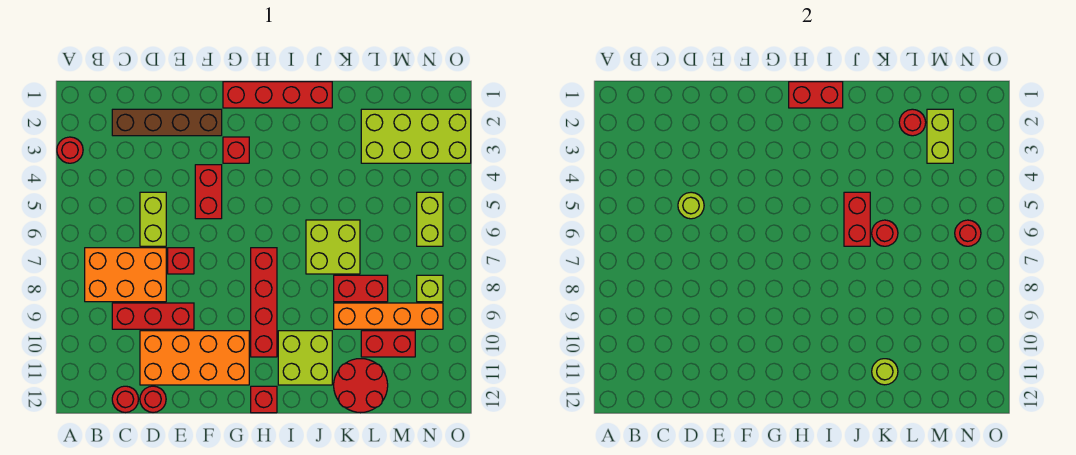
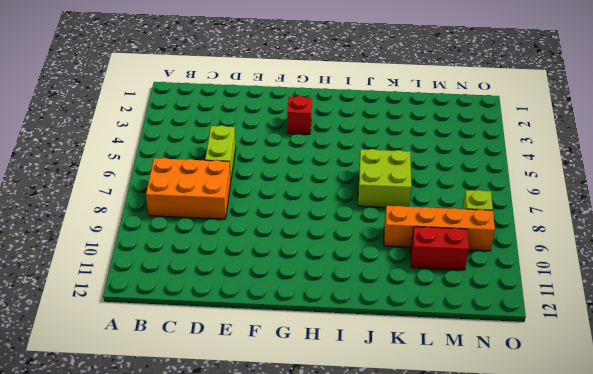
none -> red round brick A3 level 1
none -> brown brick C2:F2 level 1
none -> red brick C9:E9 level 1
none -> red round brick C12 level 1

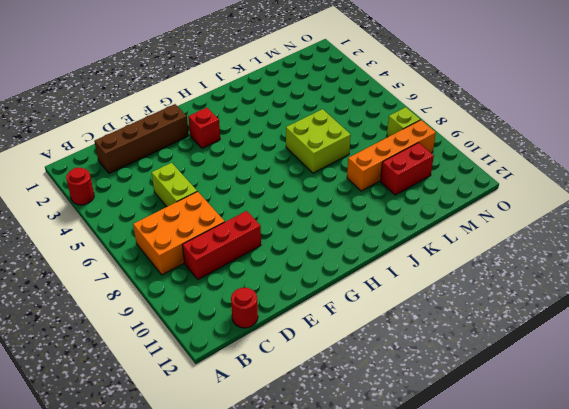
none -> orange brick D10:G11 level 1
none -> red round brick D12 level 1
none -> red brick E7 level 1
none -> red brick F4:F5 level 1

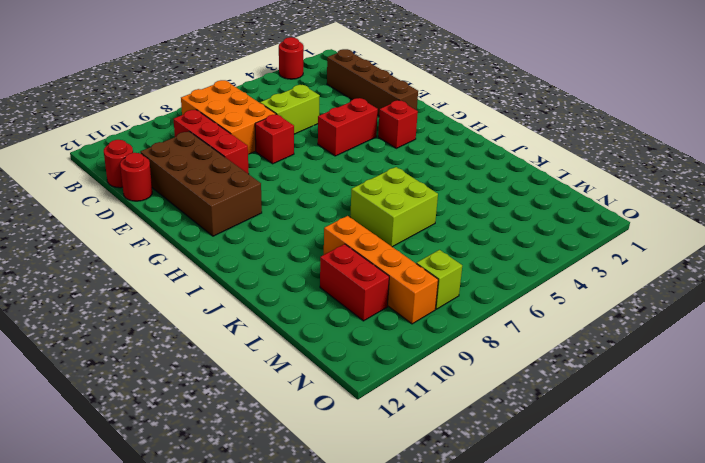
brown brick D10:G11 level 1 -> orange brick D10:G11 level 1
none -> red brick G1:J1 level 1
none -> red brick H7:H10 level 1
none -> red brick H12 level 1
none -> lime brick I10:J11 level 1

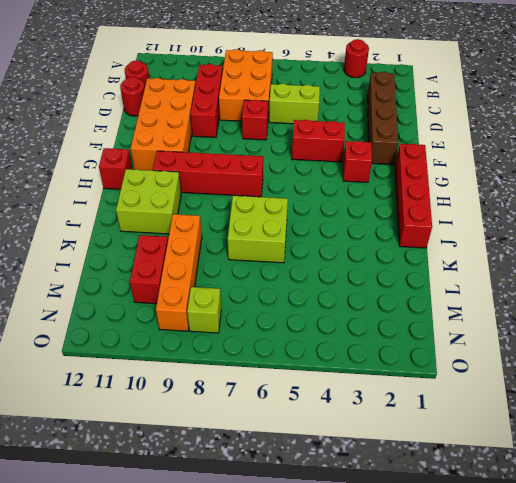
none -> red brick K8:L8 level 1
none -> red round brick K11:L12 level 1
none -> lime brick L2:O3 level 1
none -> lime brick N5:N6 level 1

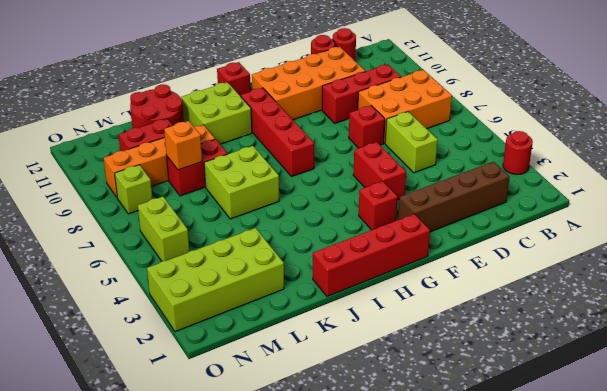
orange brick L8 level 2 -> none
none -> lime round brick D5 level 2
none -> red brick H1:I1 level 2
none -> red brick J5:J6 level 2
none -> red round brick K6 level 2

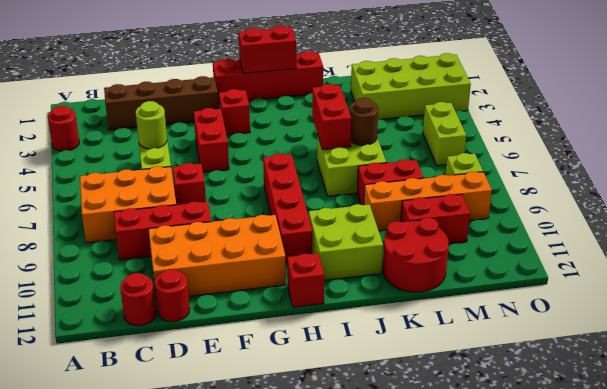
brown round brick K6 level 2 -> red round brick K6 level 2
none -> lime round brick K11 level 2
none -> red round brick L2 level 2
none -> lime brick M2:M3 level 2
none -> red round brick N6 level 2

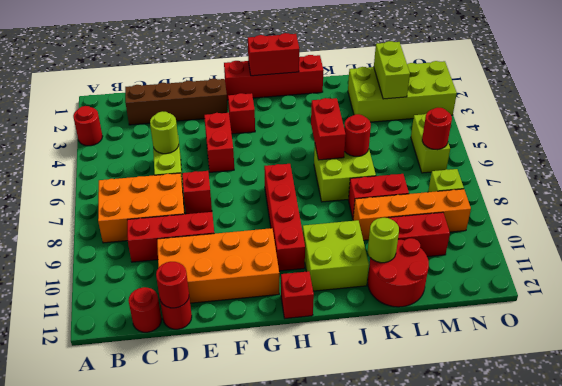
red round brick D12 level 2 -> red round brick L2 level 2

